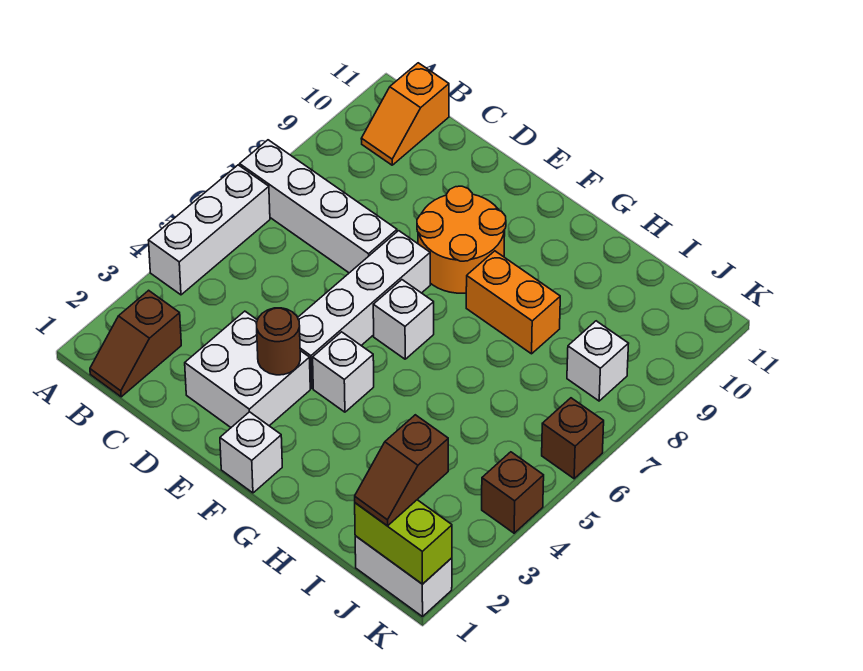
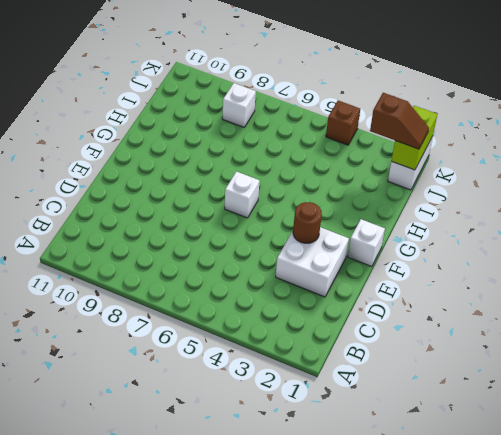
none -> white brick A4:A6 level 1
none -> white brick A7:D7 level 1
none -> brown slope B1:B2 level 1 top 2

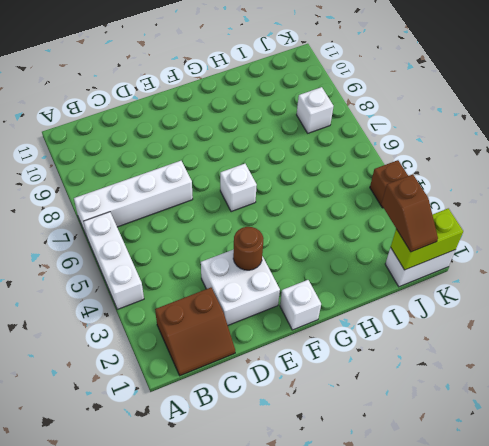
brown slope B1:C2 level 1 top 2 -> brown slope B1:B2 level 1 top 2
none -> orange slope B10:B11 level 1 top 11
none -> white brick E4:E7 level 1
none -> orange round brick E8:F9 level 1

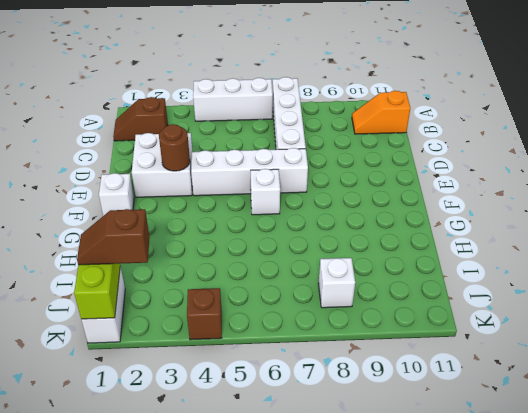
none -> orange round brick E8:F9 level 1
none -> white brick F4 level 1
none -> orange brick G8:H8 level 1

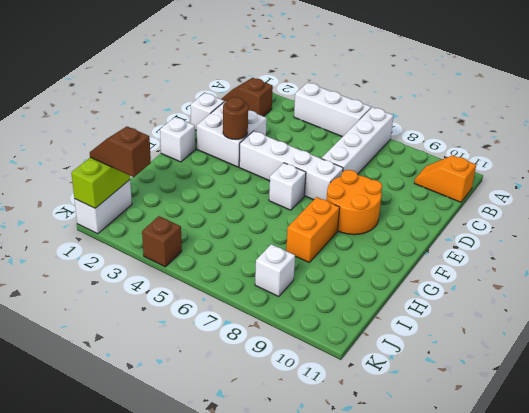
white brick D1 level 1 -> white brick F4 level 1
none -> brown brick K6 level 1

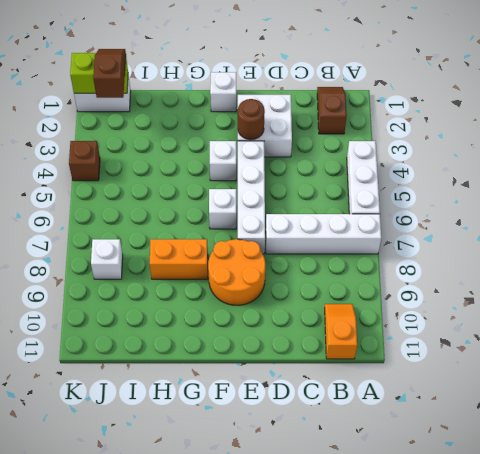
none -> brown brick K6 level 1

